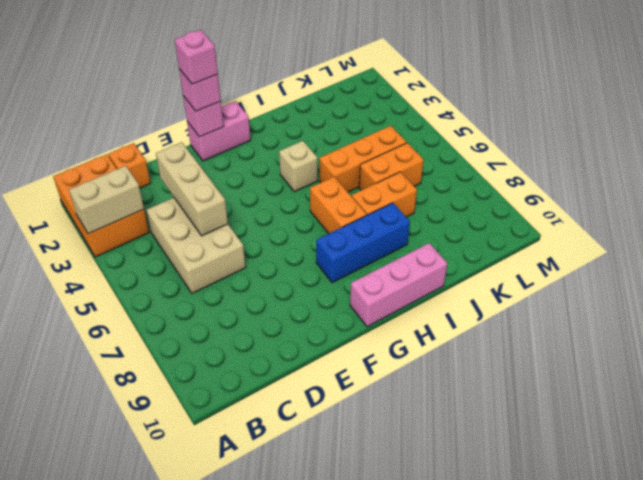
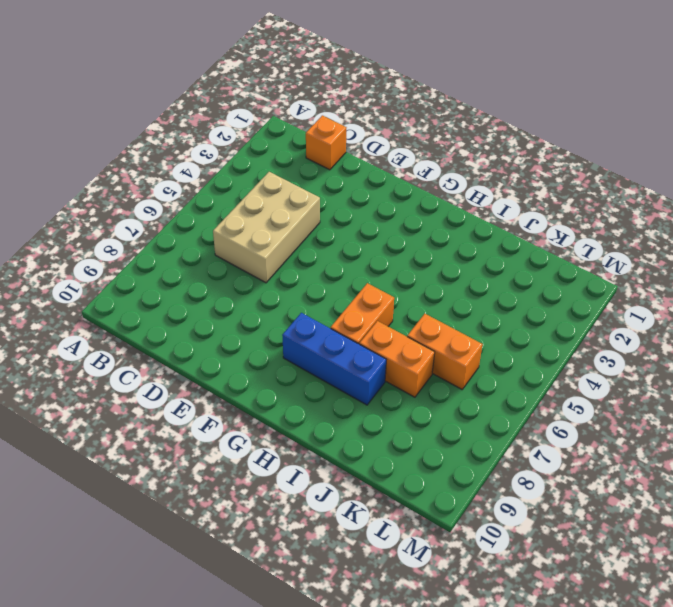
none -> orange brick A1:B3 level 1
none -> pink brick F1:G1 level 1
none -> pink brick G10:I10 level 1

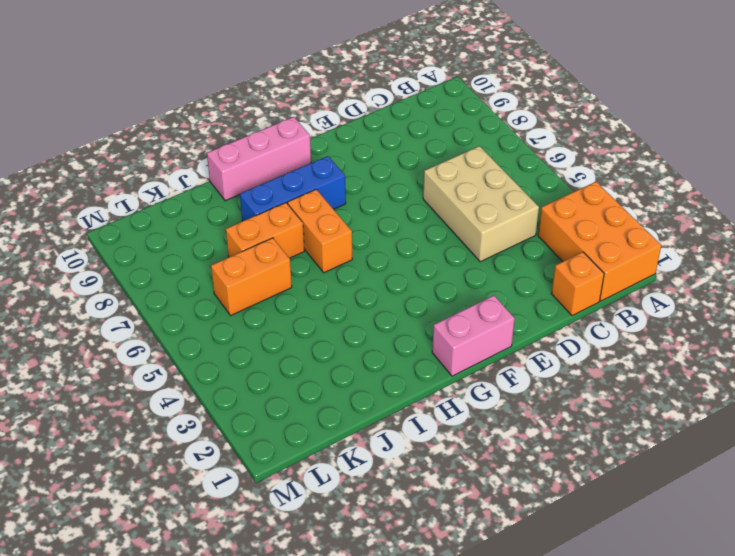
none -> tan brick H4 level 1
none -> orange brick I5:K5 level 1
none -> tan brick A3:B3 level 2

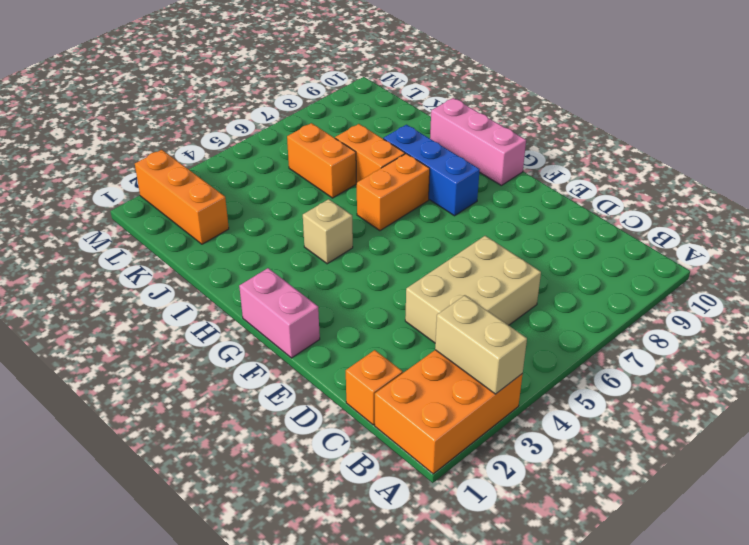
orange brick K2:M2 level 1 -> orange brick I5:K5 level 1
none -> tan brick D3:D5 level 2
none -> pink brick F1 level 2
none -> pink brick F1 level 3

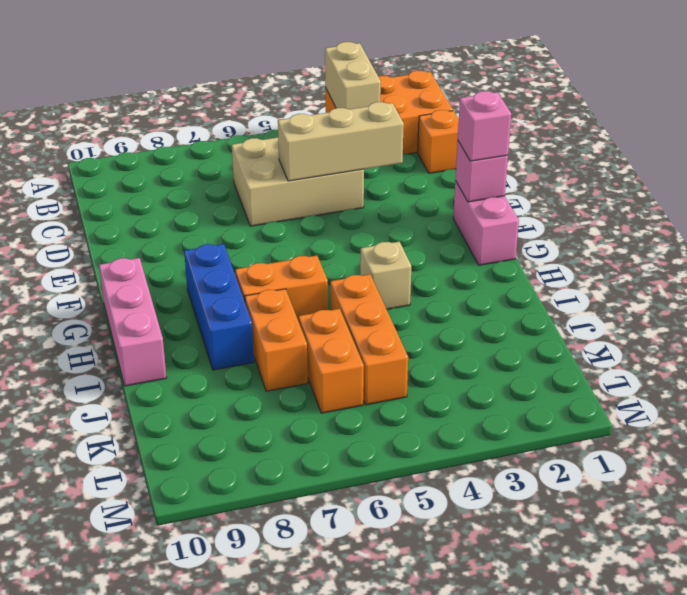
none -> pink brick F1 level 4

